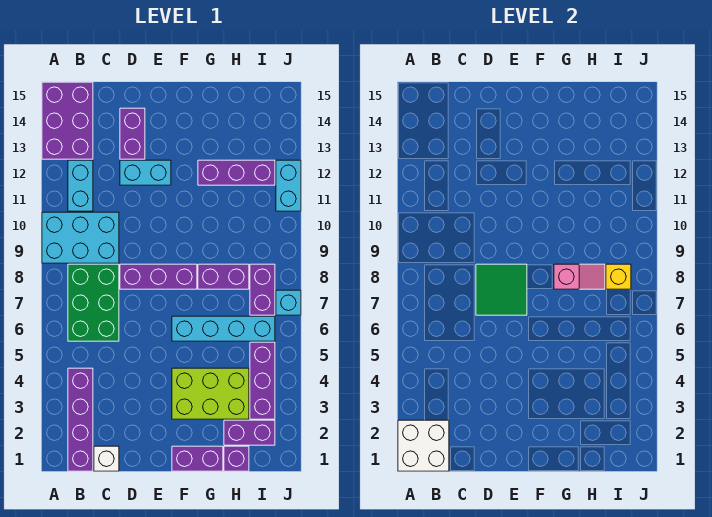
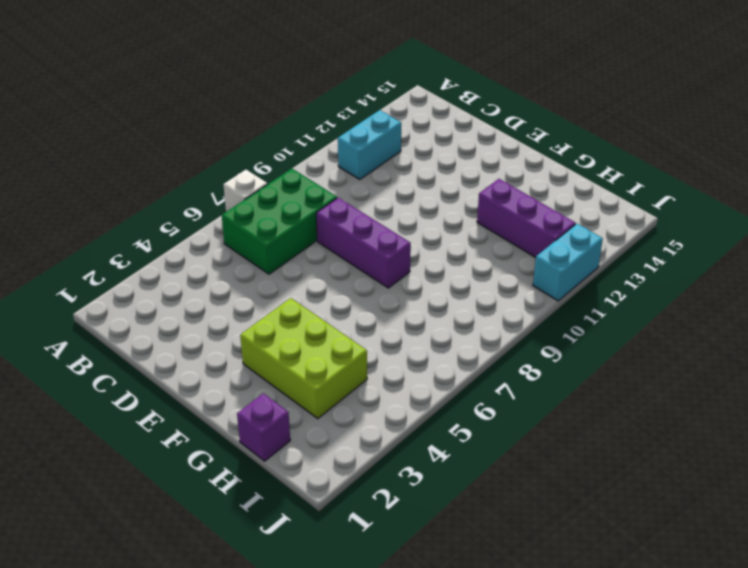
white brick A7 level 1 -> white brick C1 level 1
none -> cyan brick A9:C10 level 1
none -> purple brick A13:B15 level 1
none -> purple brick B1:B4 level 1

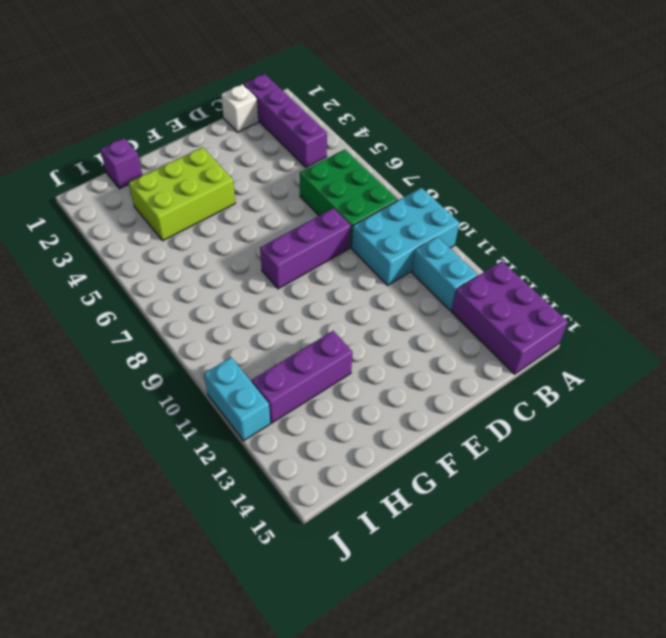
none -> cyan brick D12:E12 level 1
none -> purple brick D13:D14 level 1
none -> purple brick F1:G1 level 1

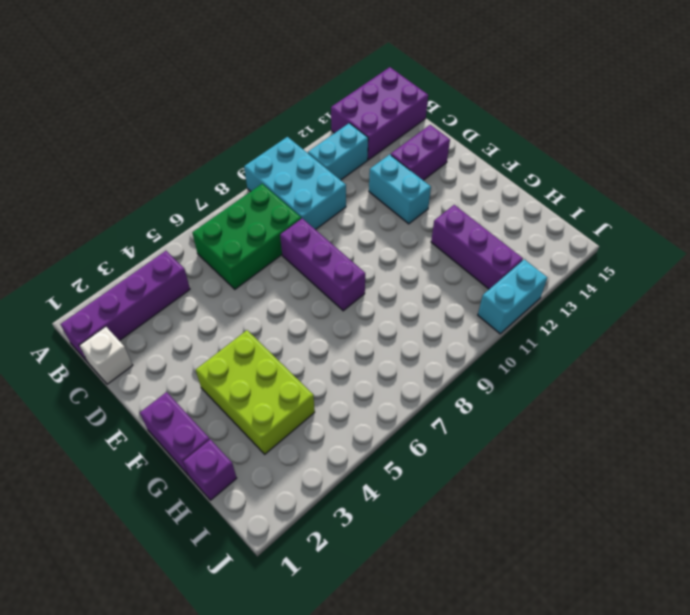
none -> cyan brick F6:I6 level 1
none -> purple brick G8:H8 level 1
none -> purple brick H2:I2 level 1

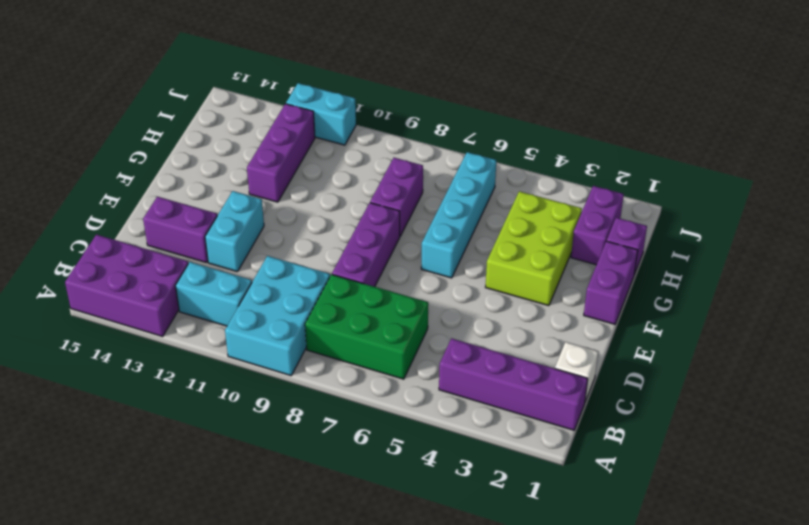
none -> purple brick I3:I5 level 1
none -> purple brick I7:I8 level 1
none -> cyan brick J7 level 1

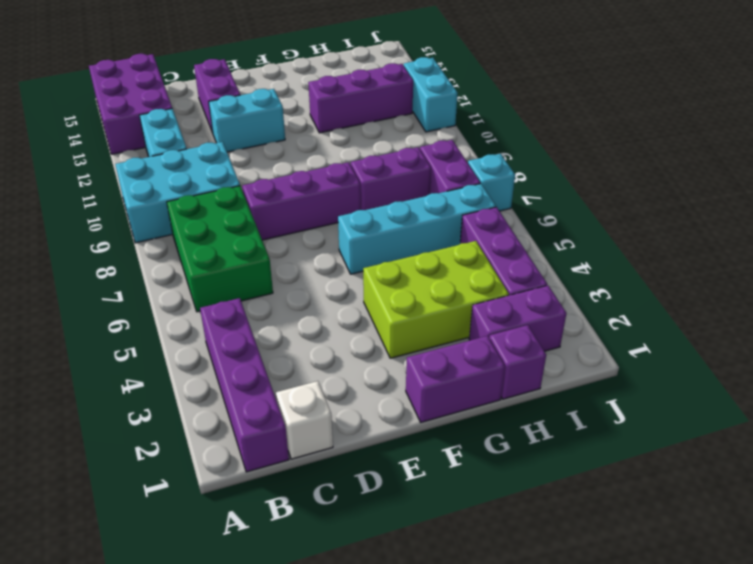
none -> white brick A1:B2 level 2
none -> green tile D7:E8 level 2
none -> pink slope G8:H8 level 2 top G

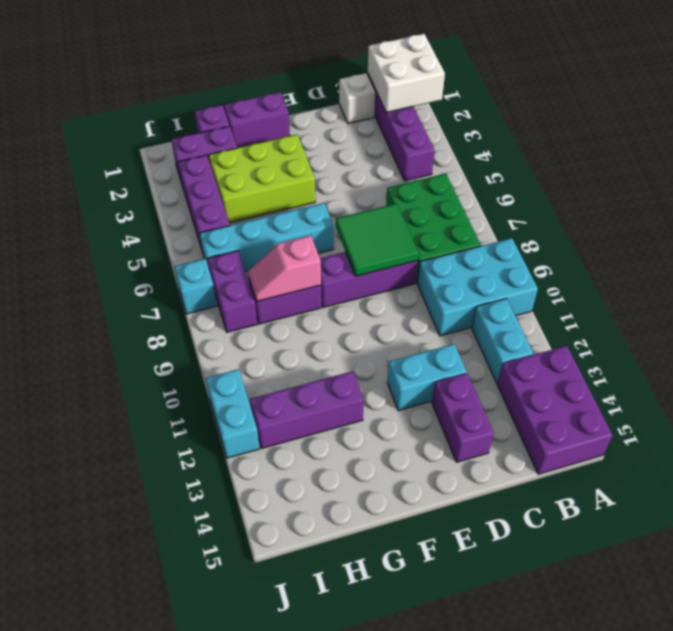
none -> yellow brick I8 level 2

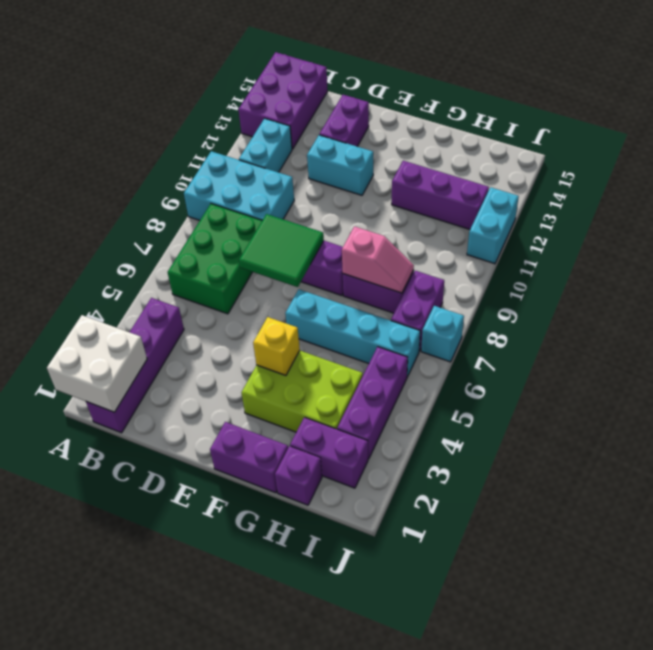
yellow brick F4 level 2 -> yellow brick I8 level 2
none -> white brick C1 level 1

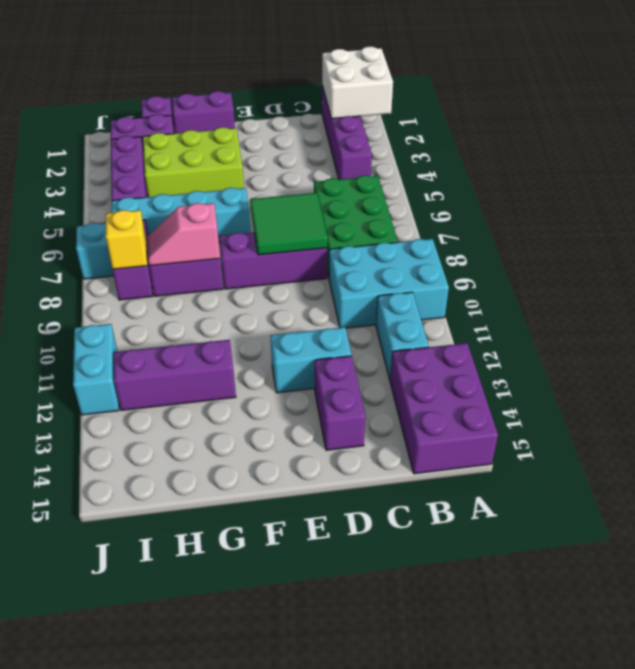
none -> white brick C1 level 1

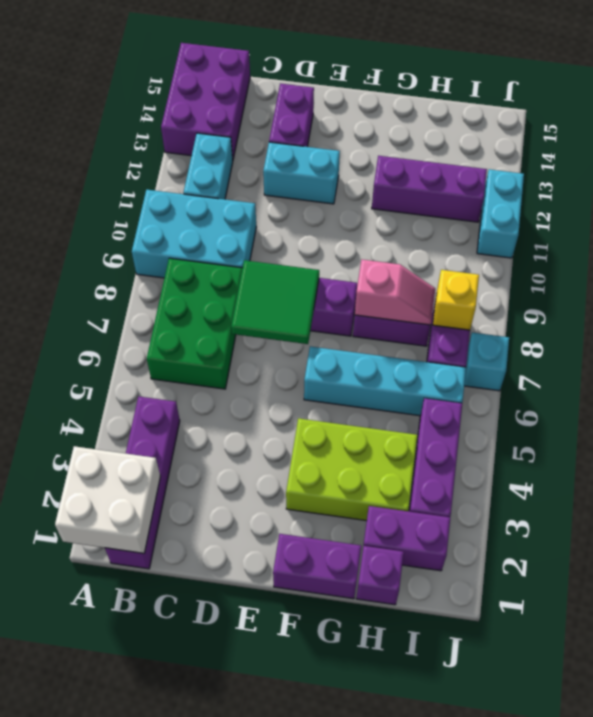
none -> white brick C1 level 1

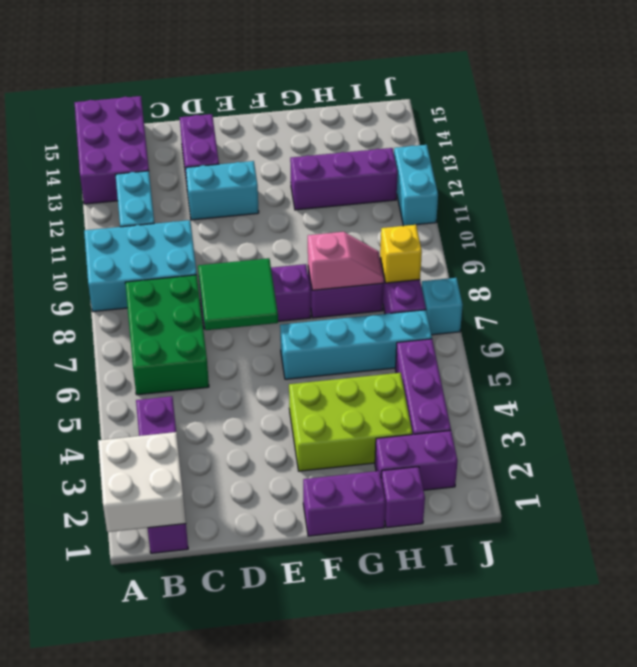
none -> white brick C1 level 1

